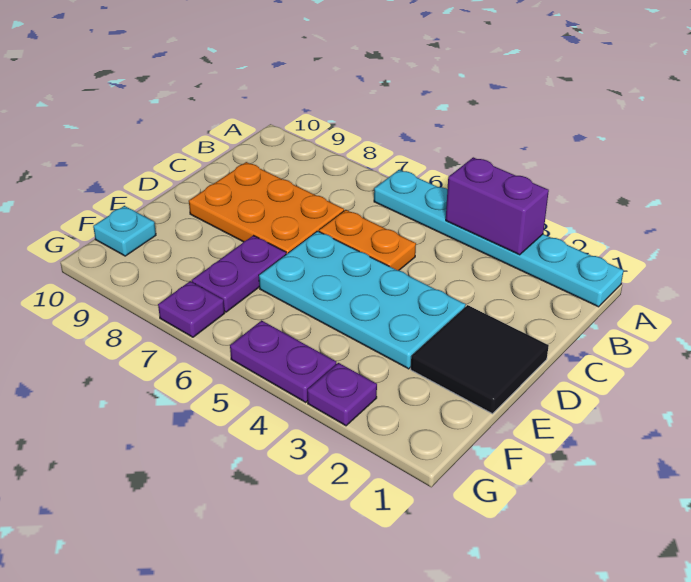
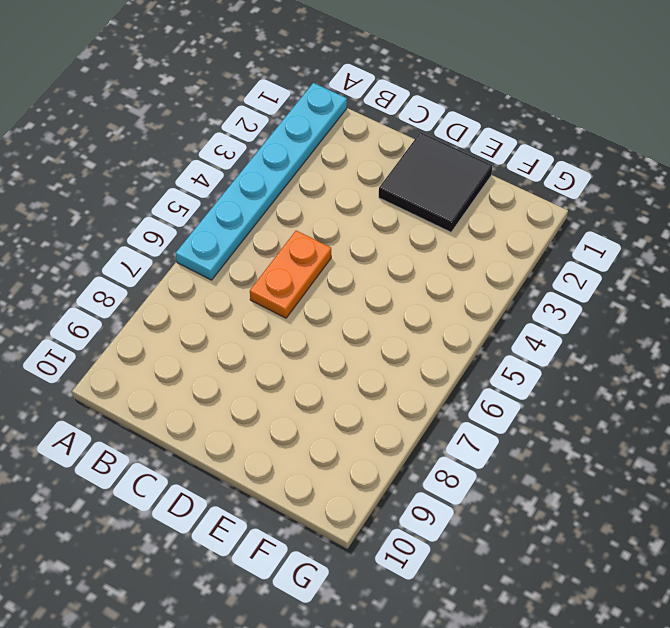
none -> orange plate C7:D9 level 1
none -> cyan plate D3:E6 level 1

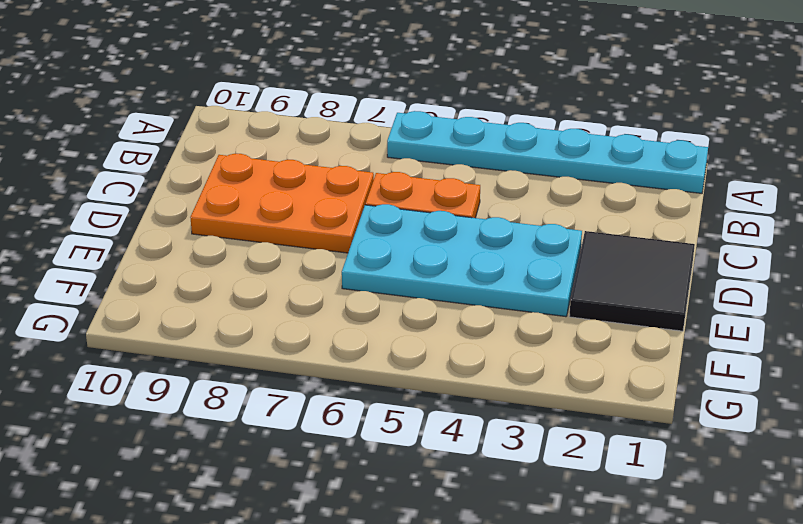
none -> purple plate E7:F7 level 1
none -> cyan plate F10 level 1

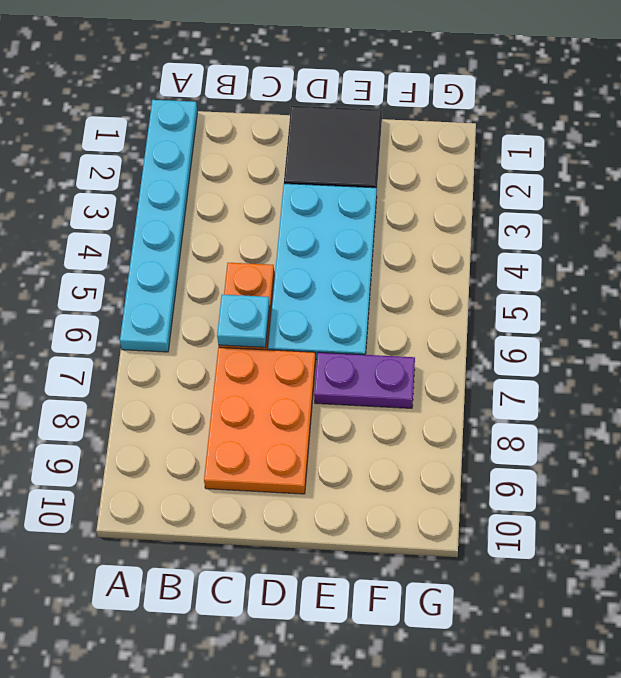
cyan plate C6 level 2 -> cyan plate F10 level 1
none -> purple plate G3 level 1
none -> purple plate G4:G5 level 1

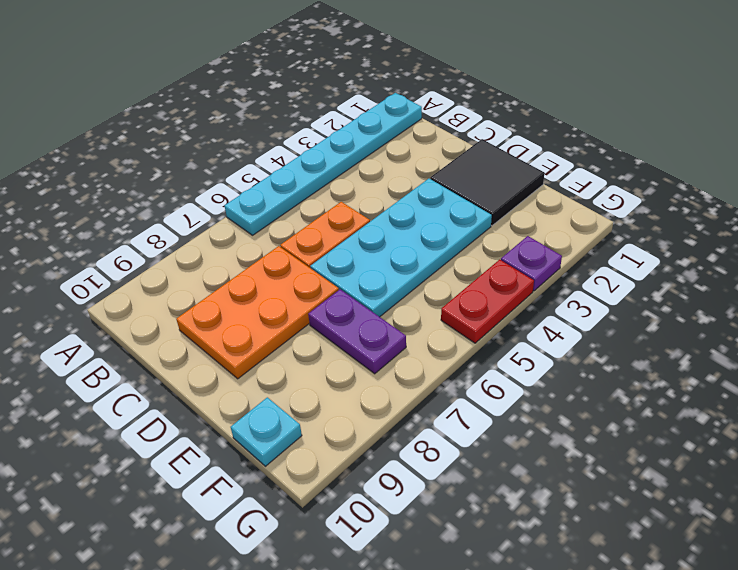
red plate G4:G5 level 1 -> purple plate G4:G5 level 1
none -> purple plate G7 level 1
none -> purple brick A3:A4 level 2

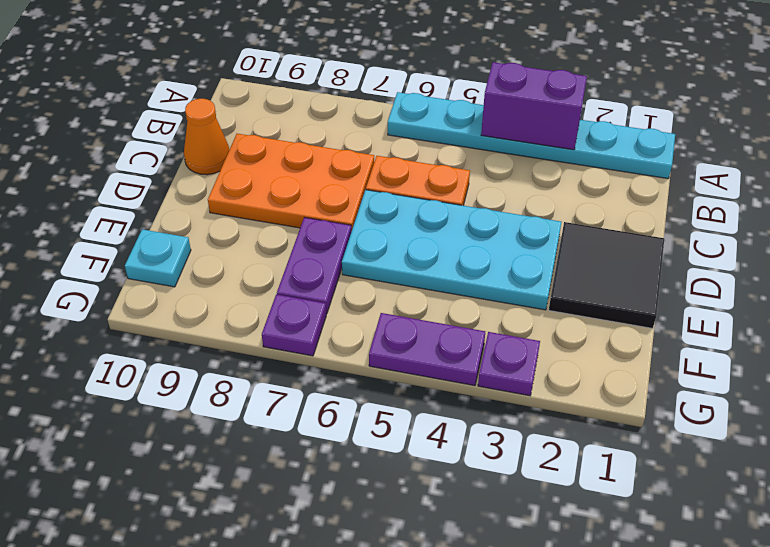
orange cone C10 level 1 -> none

